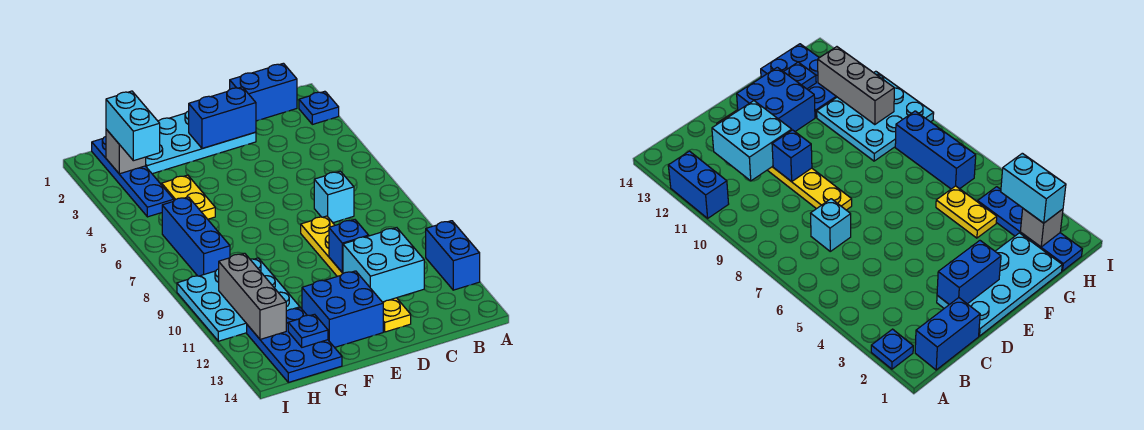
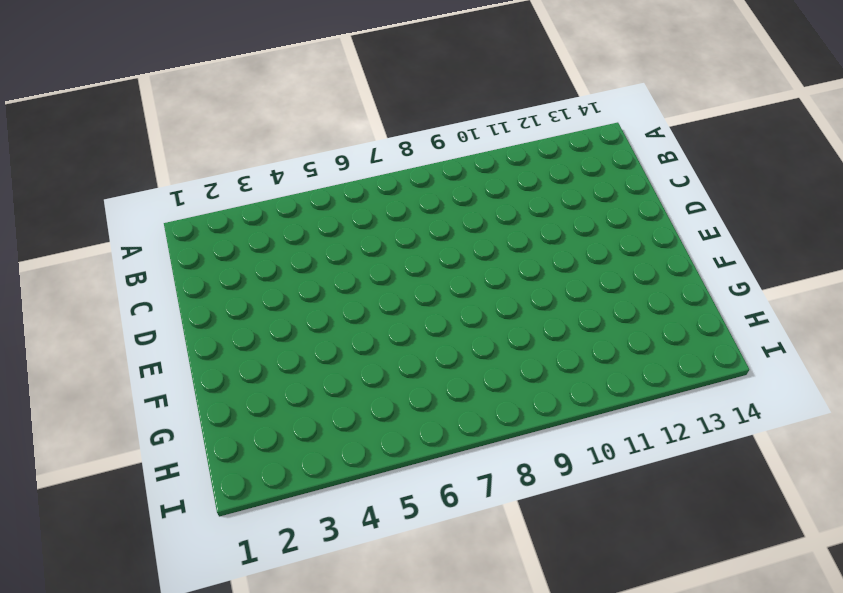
none -> blue plate A2 level 1
none -> blue brick A11:A12 level 1
none -> blue brick B1:C1 level 1

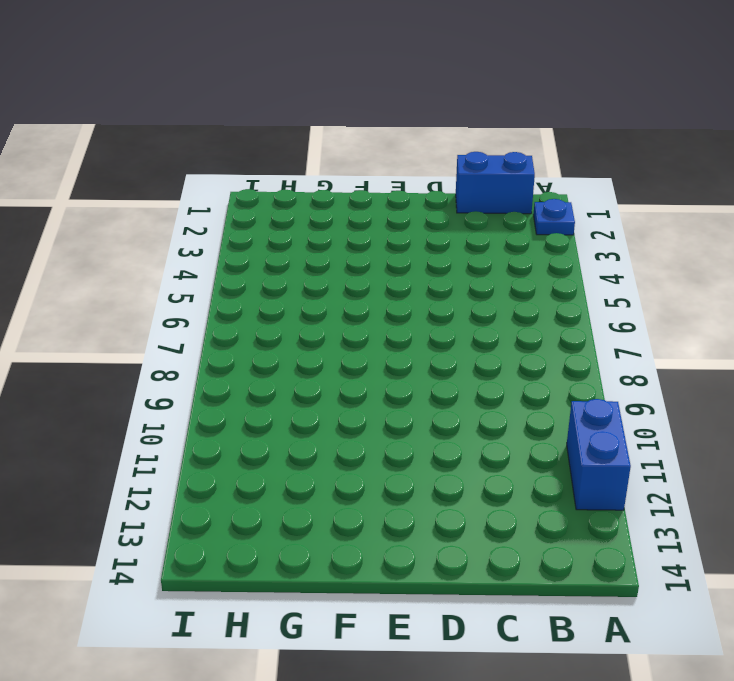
none -> cyan brick C7 level 1
none -> cyan plate D1:G2 level 1
none -> yellow plate D8:D13 level 1

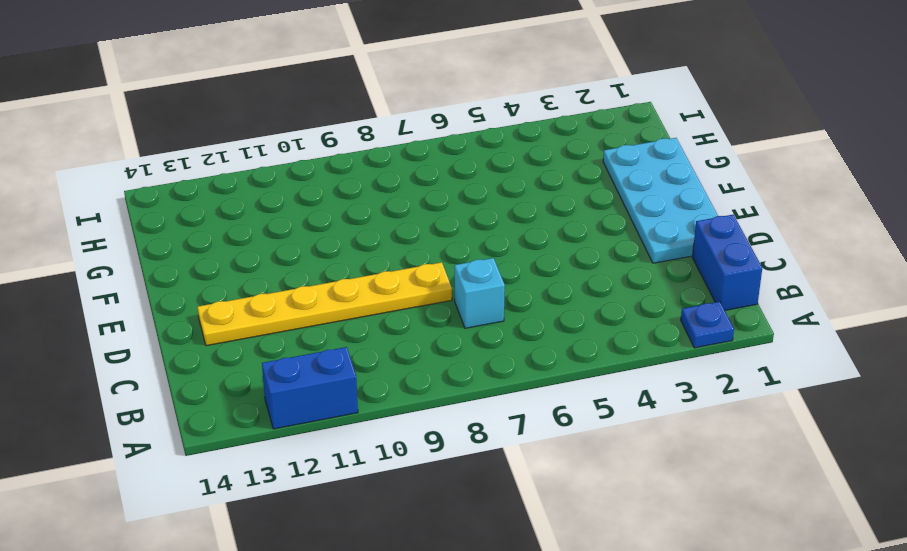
none -> blue brick E12:F13 level 1
none -> yellow plate G4:G5 level 1
none -> cyan plate G9:I11 level 1

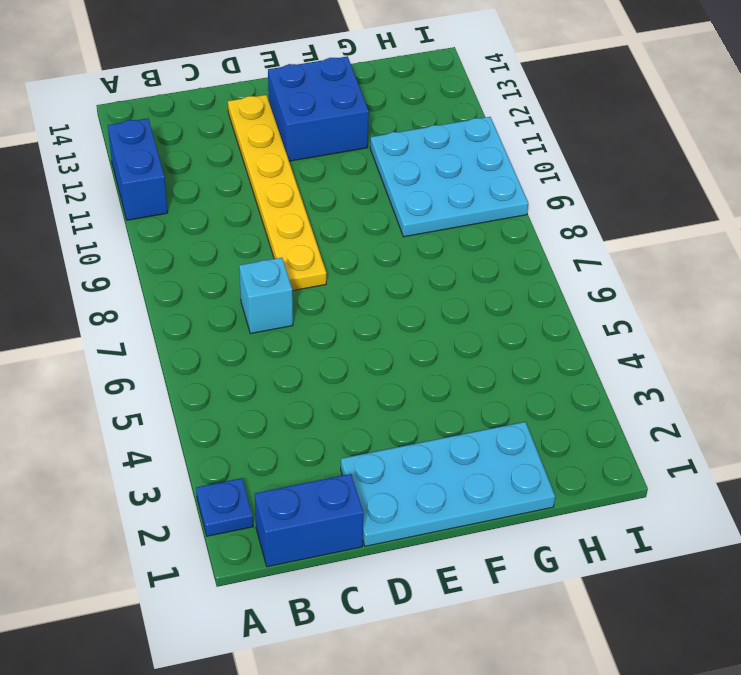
none -> yellow plate G4:G5 level 1
none -> blue plate G12:H14 level 1
none -> blue plate H1:H4 level 1

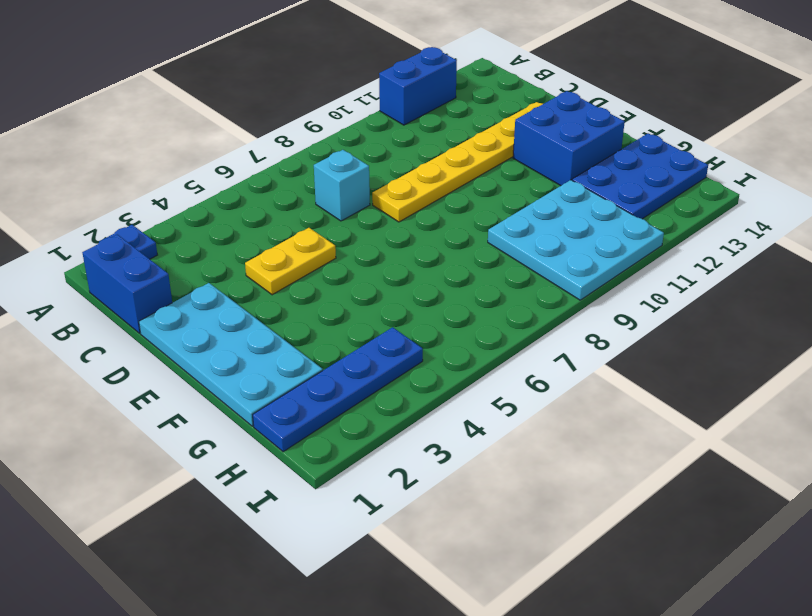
yellow plate D4:D5 level 1 -> yellow plate G4:G5 level 1
none -> blue brick H6:H8 level 1
none -> cyan brick C11:D12 level 2
none -> blue brick D2:E2 level 2

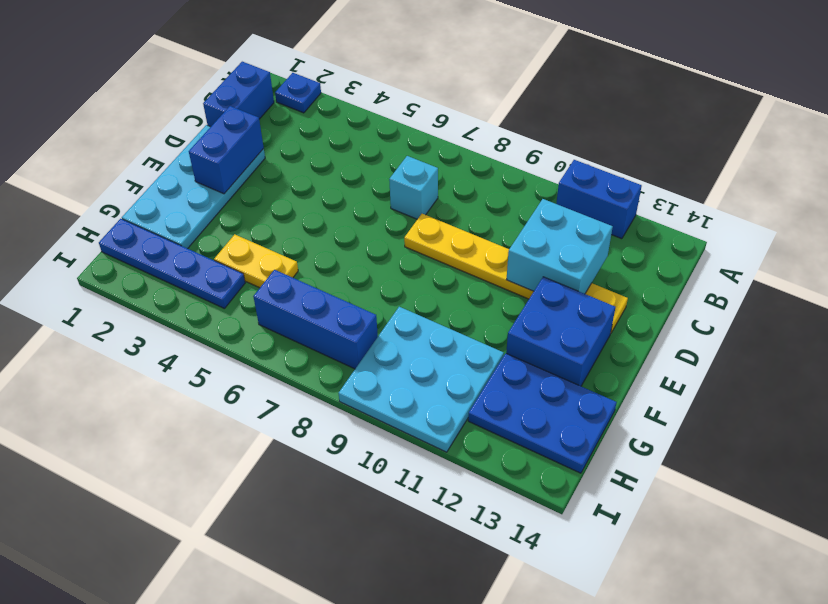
none -> blue brick D10 level 2
none -> blue plate G13 level 2
none -> grey brick H2 level 2

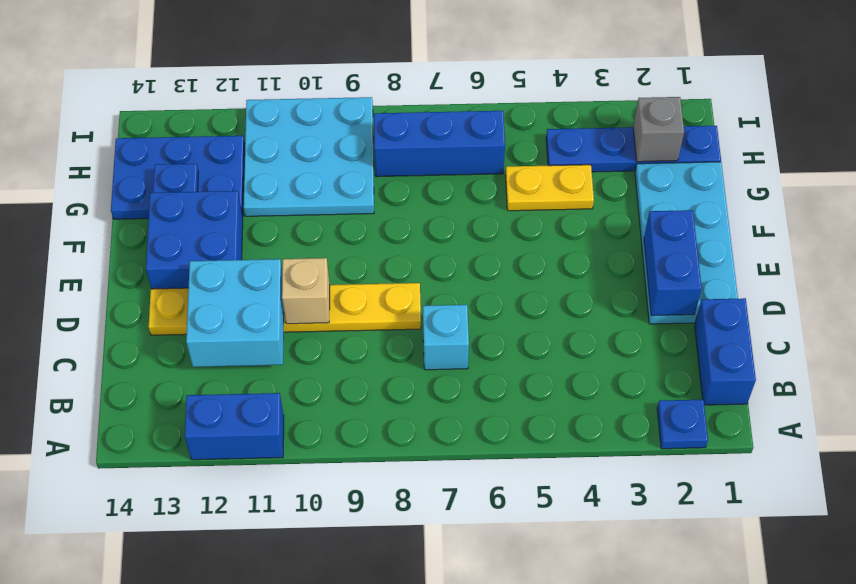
tan brick D10 level 2 -> blue brick D10 level 2
none -> grey brick H10:H12 level 2
none -> cyan brick H2:H3 level 3

